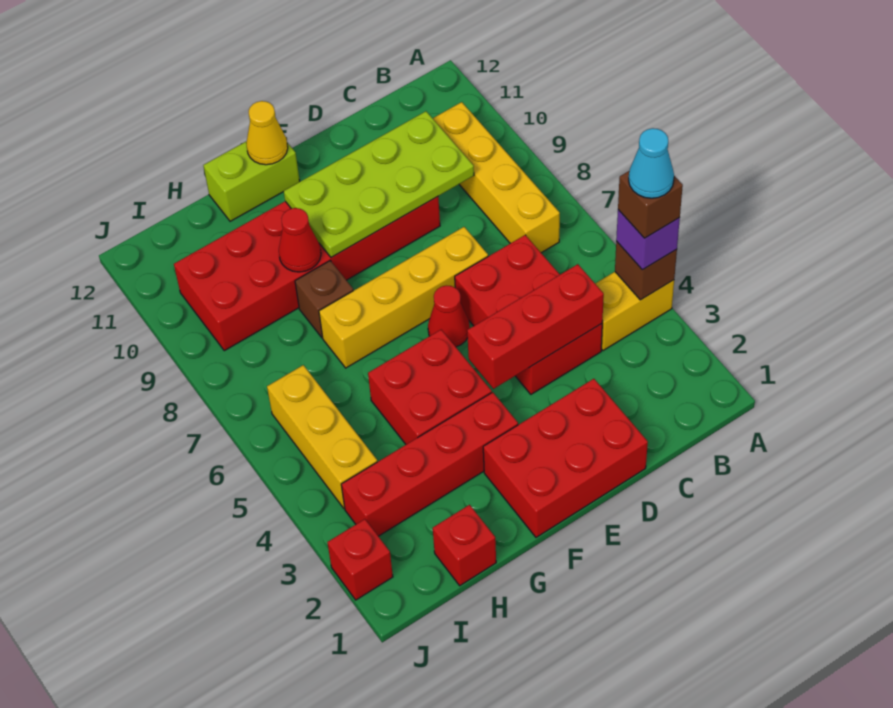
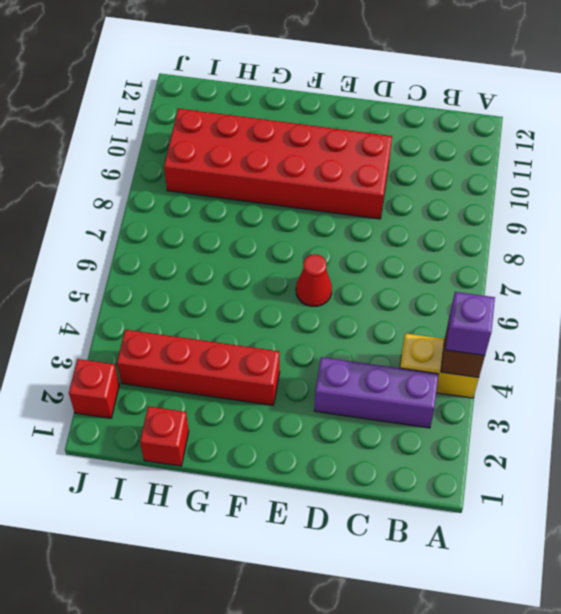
purple brick B3:D3 level 1 -> none
none -> yellow brick B7:B10 level 1
none -> red brick C4:D6 level 1
none -> red brick D1:F2 level 1

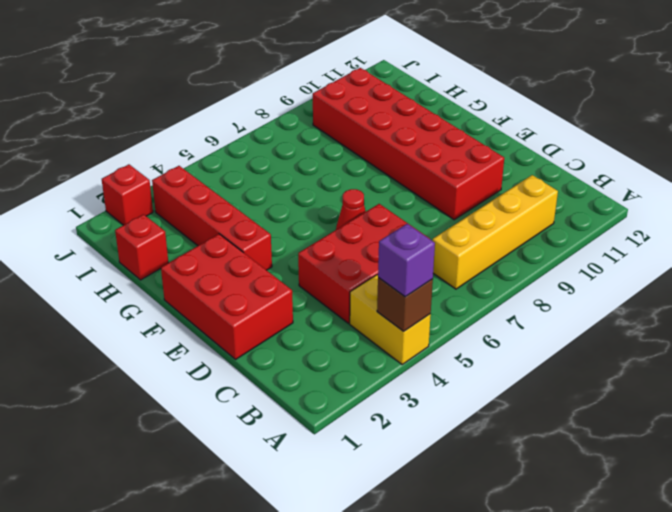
none -> yellow brick D7:G7 level 1
none -> red brick F4:G5 level 1
none -> lime brick F12:G12 level 1

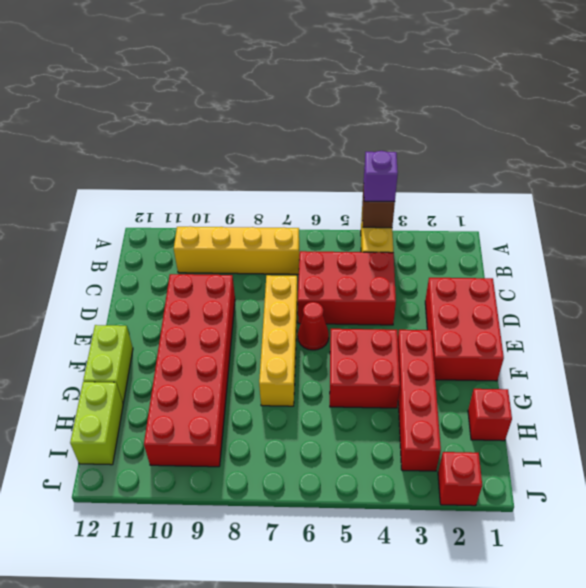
lime brick H12:I12 level 1 -> none
none -> brown brick G8 level 1
none -> yellow brick I4:I6 level 1
none -> red brick C4:E4 level 2

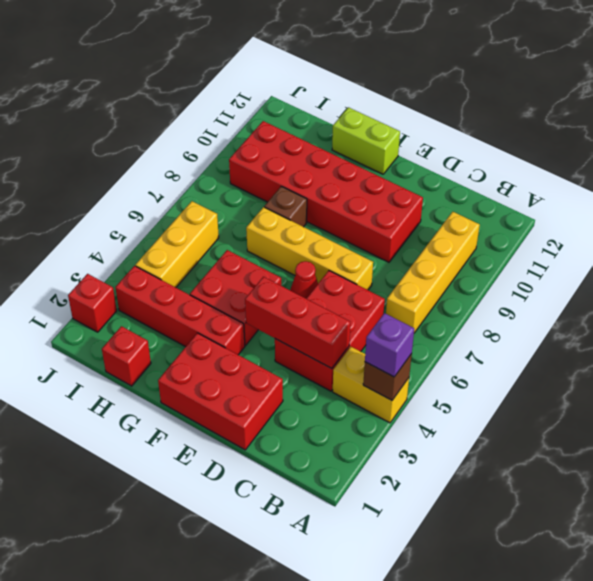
none -> lime plate C9:F10 level 2
none -> yellow cone F12 level 2
none -> red cone G9 level 2

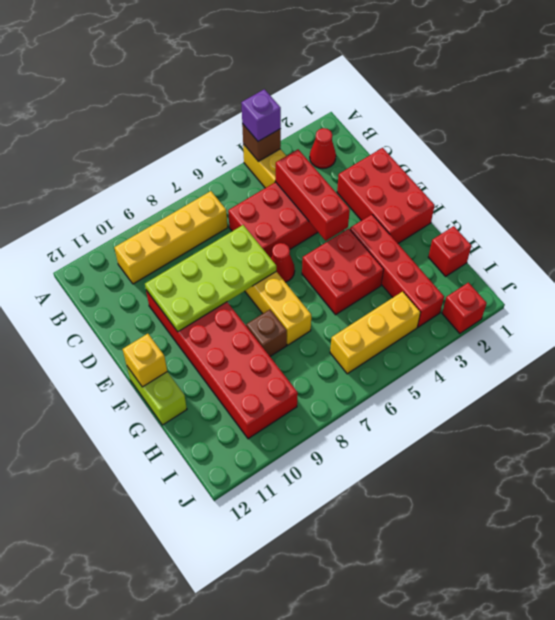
red cone B2 level 1 -> red cone G9 level 2
lime plate D7:E10 level 2 -> lime plate C9:F10 level 2
yellow brick F12 level 2 -> yellow cone F12 level 2
none -> brown brick A4 level 4
none -> cyan cone A4 level 5

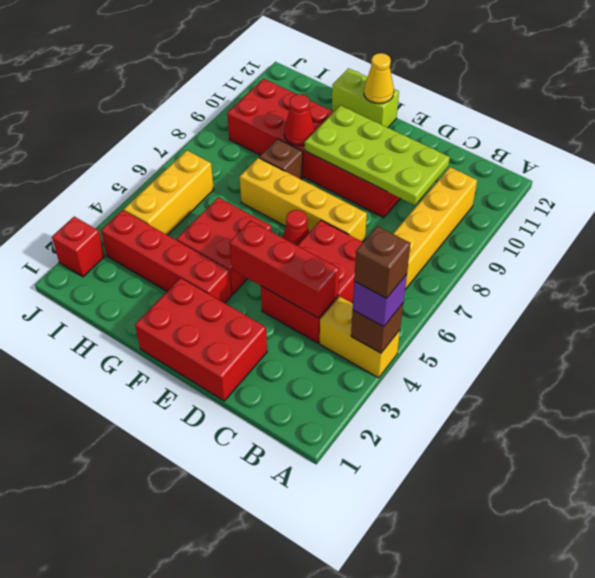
none -> red brick H1 level 1
none -> cyan cone A4 level 5

